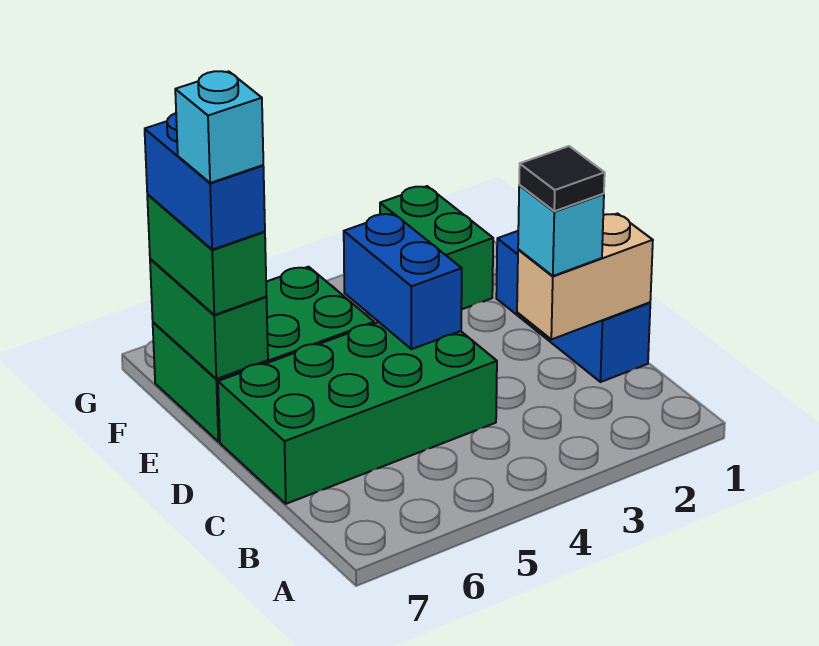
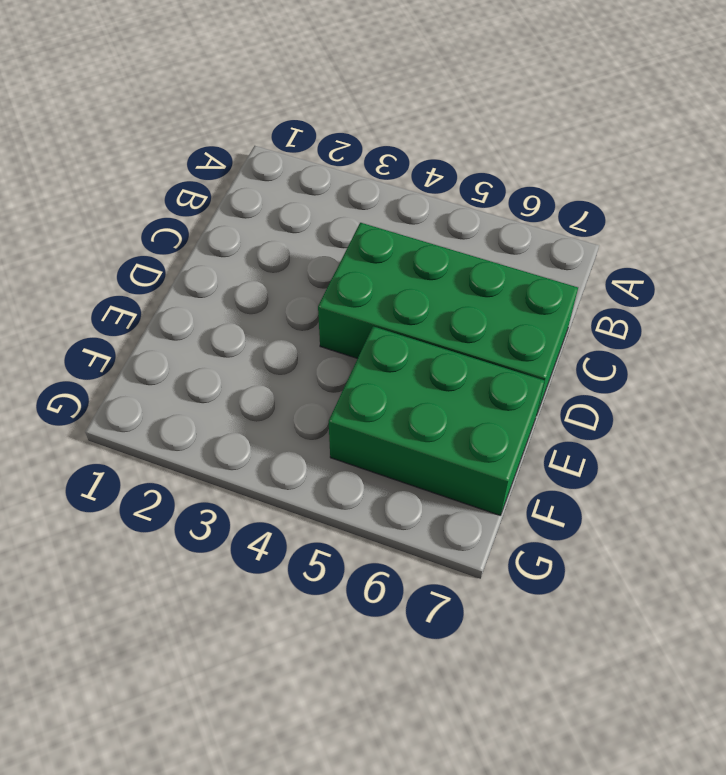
none -> blue brick C1:E1 level 1
none -> green brick F2:G2 level 1
none -> tan brick C1:C2 level 2

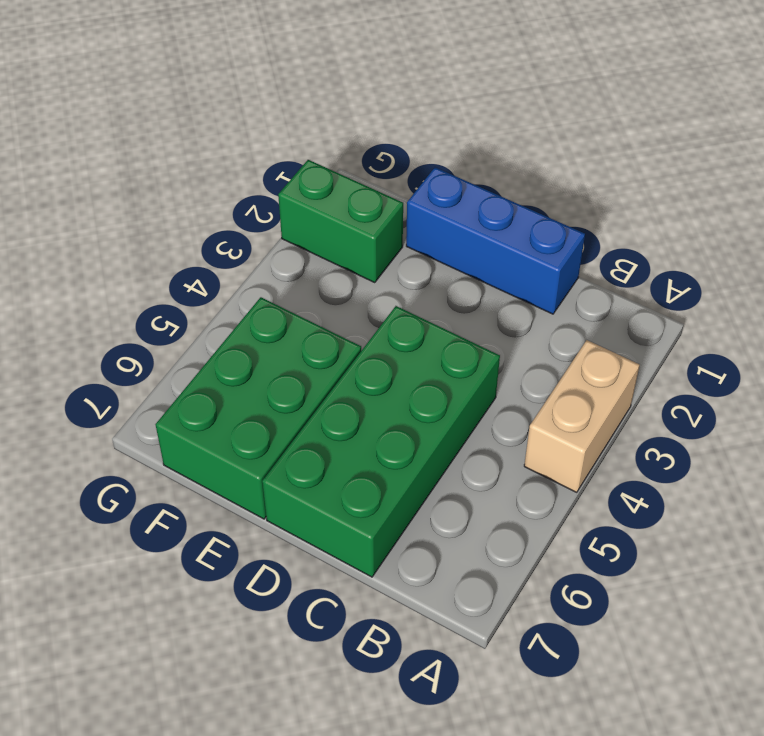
tan brick A3:A4 level 1 -> tan brick C1:C2 level 2
none -> blue brick D4:E4 level 2
none -> green brick E7:F7 level 2
none -> cyan brick C2 level 3

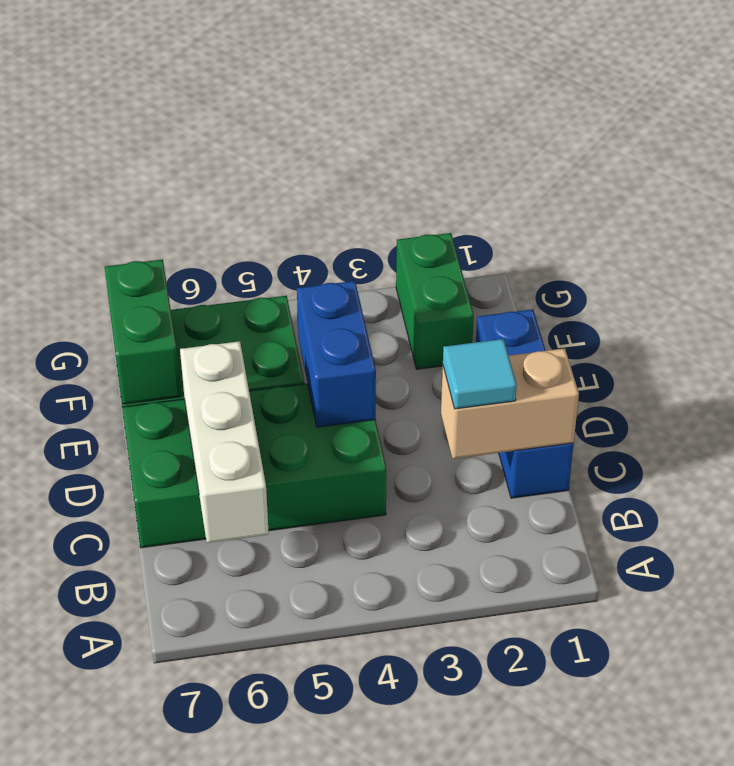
white brick B6:D6 level 2 -> none
cyan tile C2 level 3 -> cyan brick C2 level 3
none -> green brick E7:F7 level 3
none -> black tile C2 level 4
none -> blue brick E7:F7 level 4

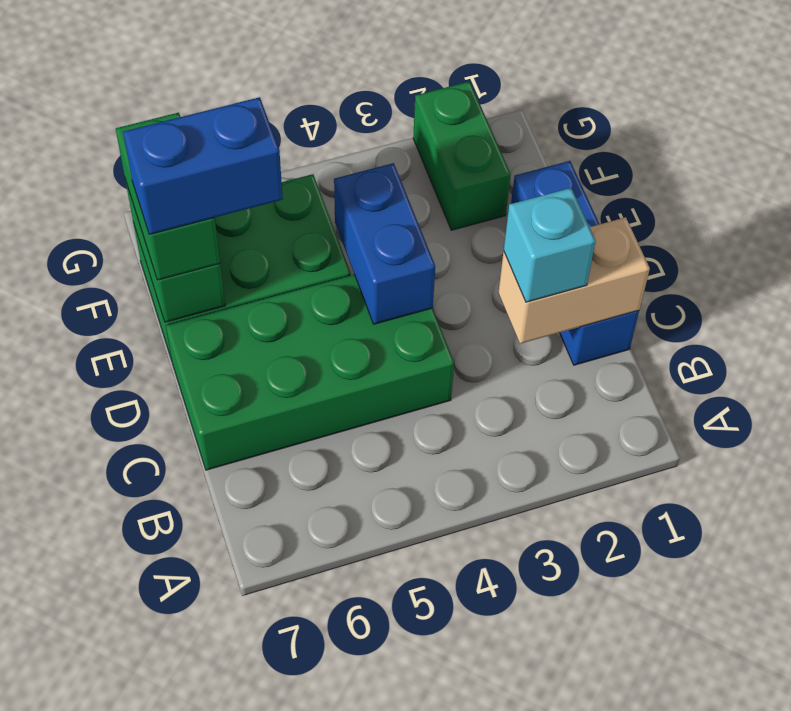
blue brick E6:E7 level 4 -> blue brick E7:F7 level 4
none -> black tile C2 level 4
none -> cyan brick E7 level 5

